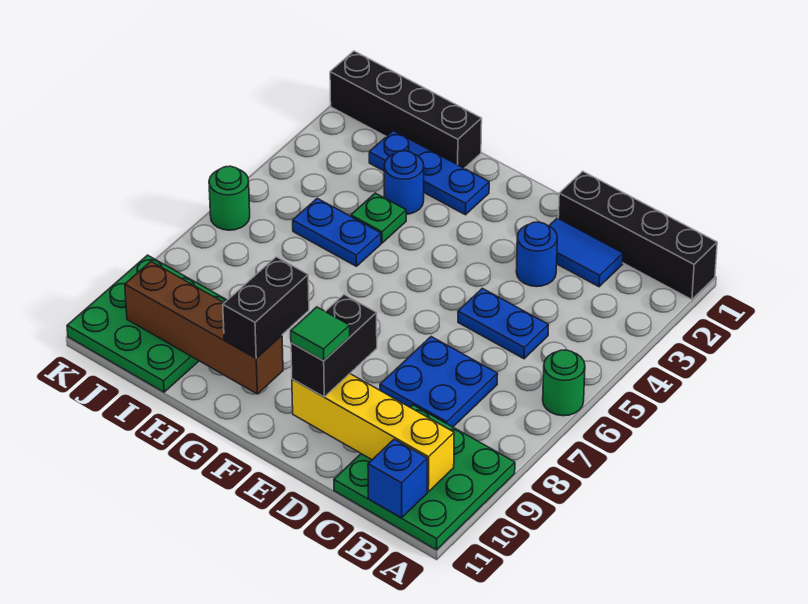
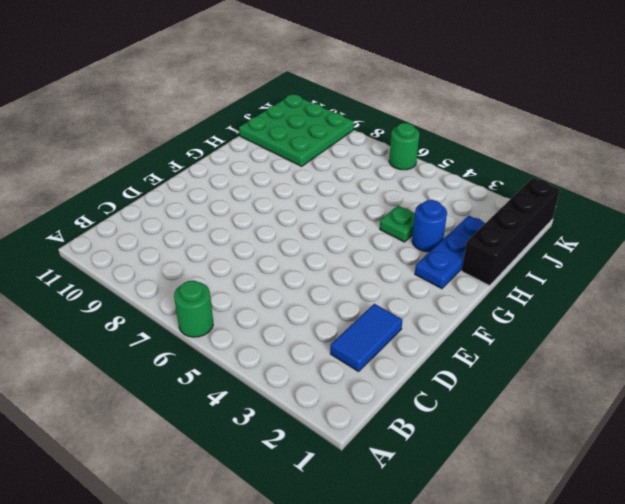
none -> black brick A1:D1 level 1
none -> green plate A9:C11 level 1
none -> blue plate C5:D5 level 1

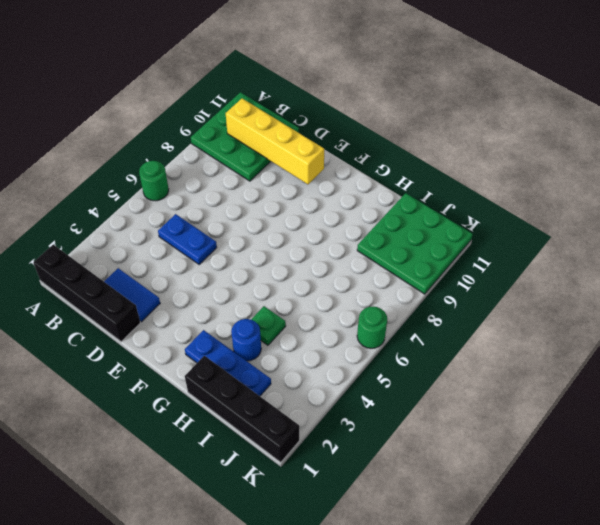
none -> blue plate C7:D8 level 1
none -> blue round brick D3 level 1
none -> blue plate H5:I5 level 1

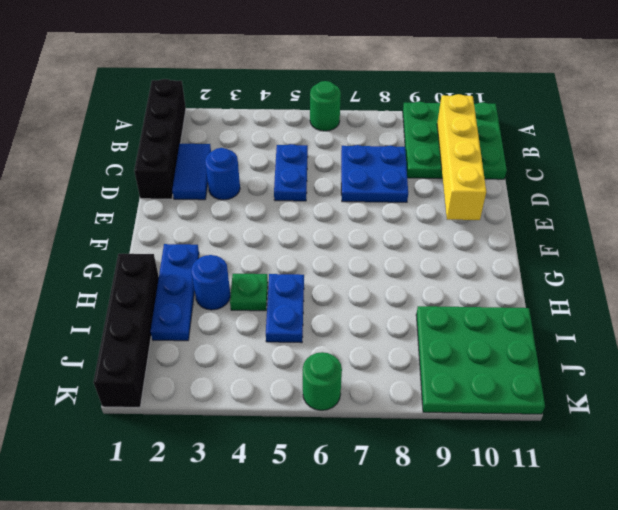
none -> blue brick B11 level 2
none -> brown brick G10:J10 level 2
none -> black brick E9:E10 level 3

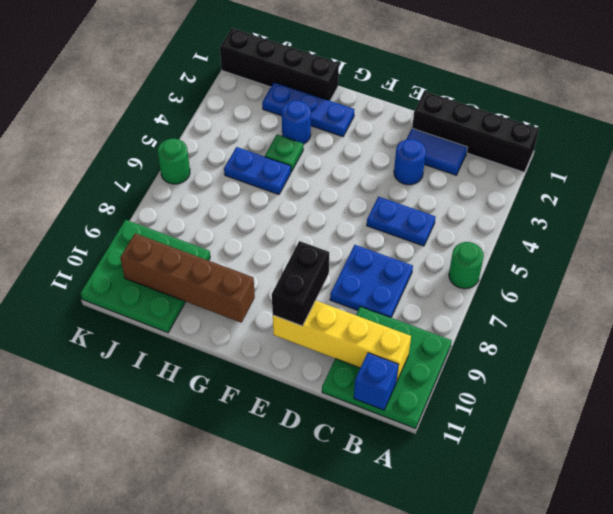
none -> black brick G9:G10 level 3
none -> green tile E10 level 4

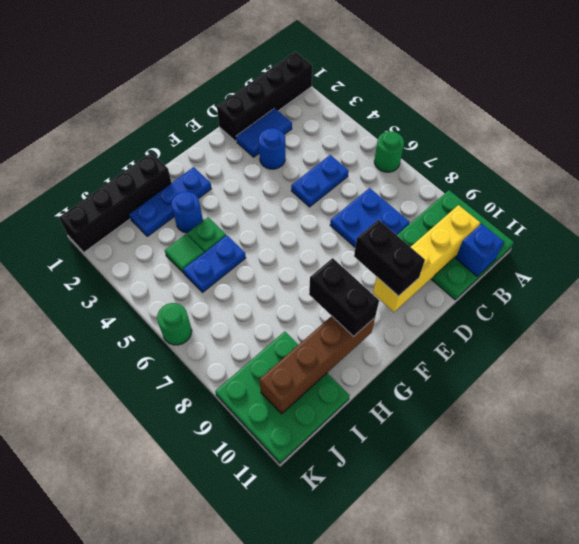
green tile I4 level 1 -> green tile E10 level 4

